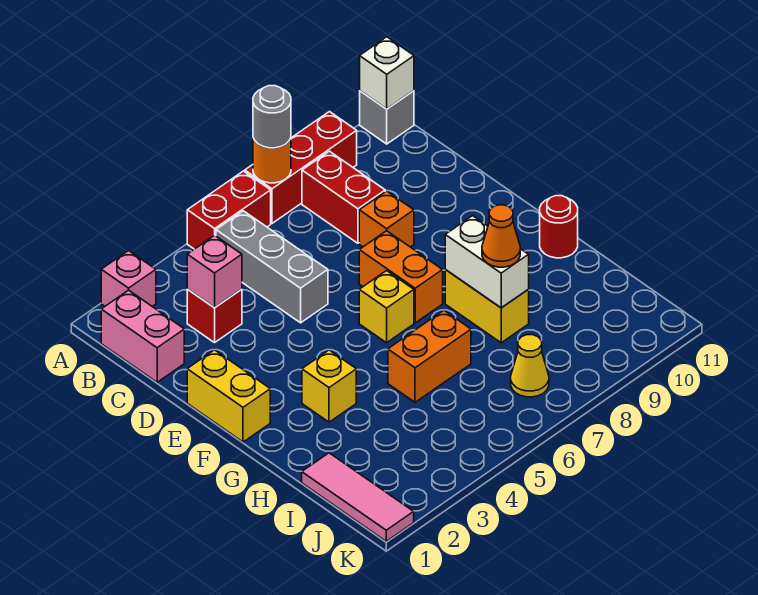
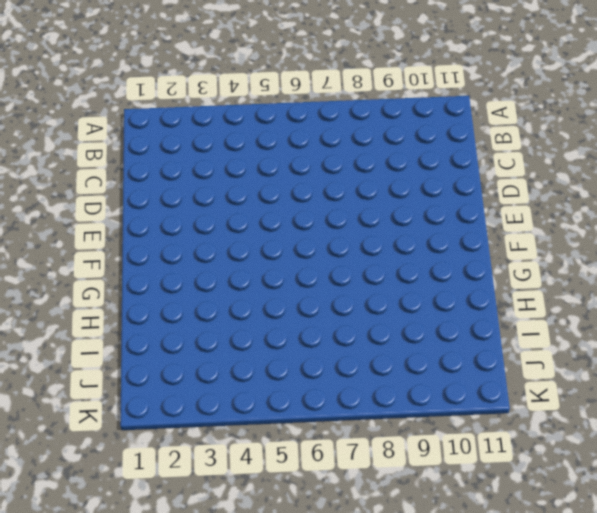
none -> pink brick A2 level 1
none -> red brick A5:A6 level 1
none -> red brick A7:A9 level 1

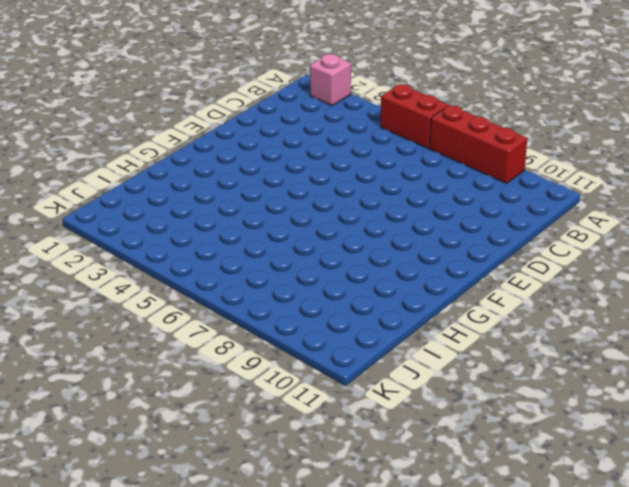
none -> grey brick A11 level 1
none -> pink brick B1:C1 level 1
none -> grey brick B5:D5 level 1

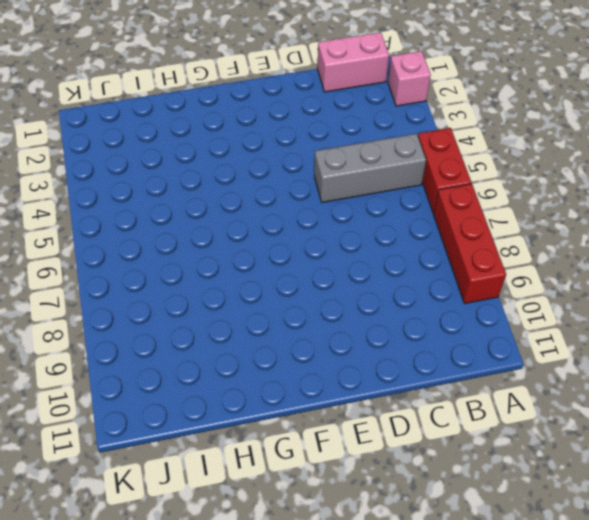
none -> grey brick A11 level 1
none -> red brick B8:C8 level 1
none -> red brick C3 level 1

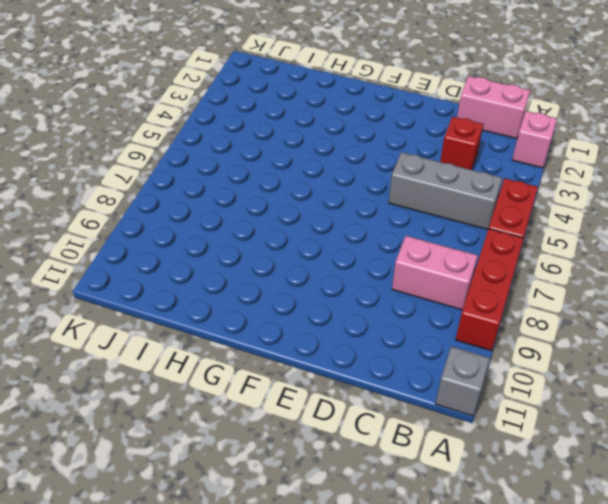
pink brick B8:C8 level 1 -> red brick B8:C8 level 1
none -> orange brick D8 level 1
none -> yellow brick E1:F1 level 1
none -> orange brick E7:F7 level 1

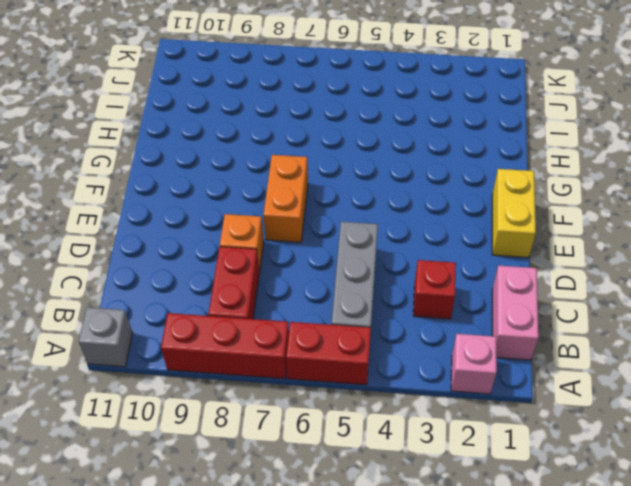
none -> yellow brick F6 level 1
none -> yellow brick G3 level 1
none -> yellow brick G8:H8 level 1

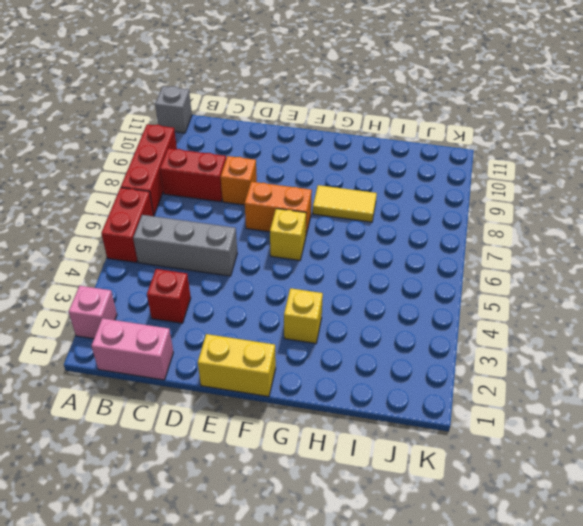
yellow tile G8:H8 level 1 -> yellow brick G8:H8 level 1
none -> red round brick G11 level 1
none -> orange brick H5:H6 level 1
none -> pink tile I1:K1 level 1

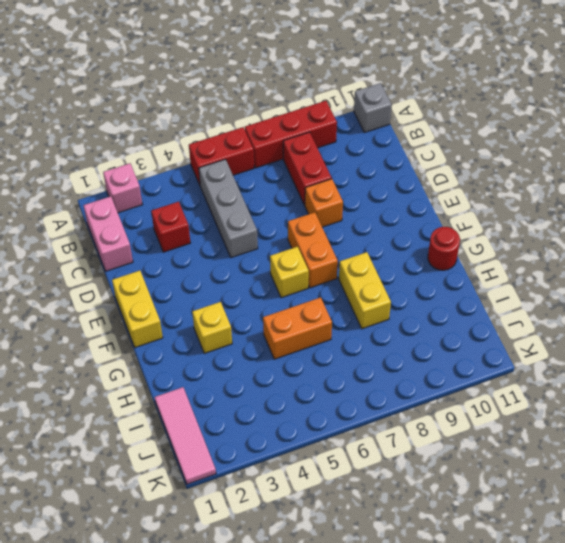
none -> yellow cone J7 level 1
none -> orange round brick A7 level 2
none -> white brick A11 level 2

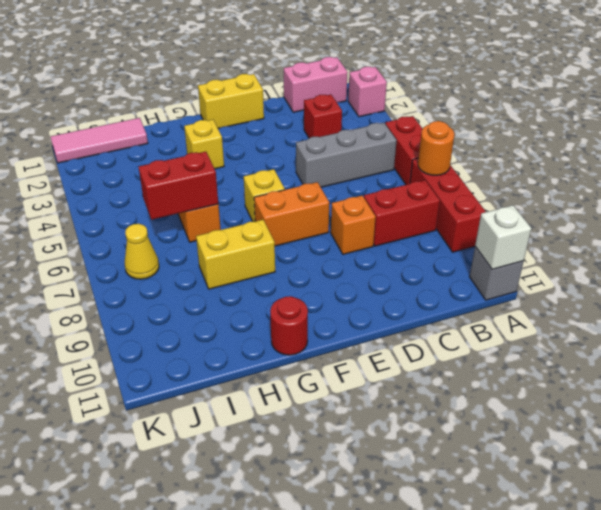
red brick H6:I6 level 2 -> none
none -> pink brick C3 level 2
none -> white brick G8:H8 level 2
none -> grey round brick A7 level 3

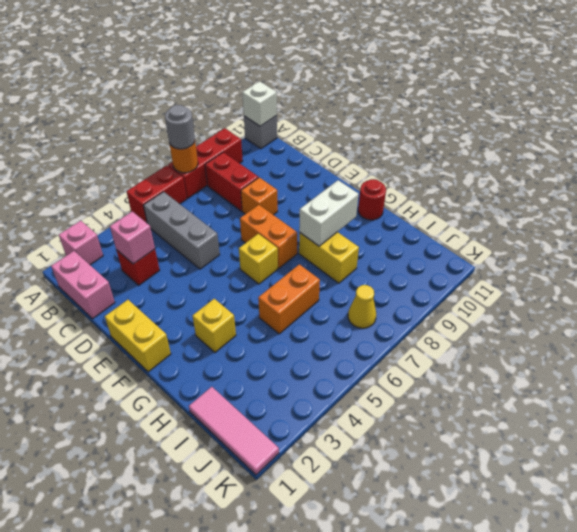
white brick G8:G9 level 2 -> white brick G8:H8 level 2
none -> orange cone H8 level 3

